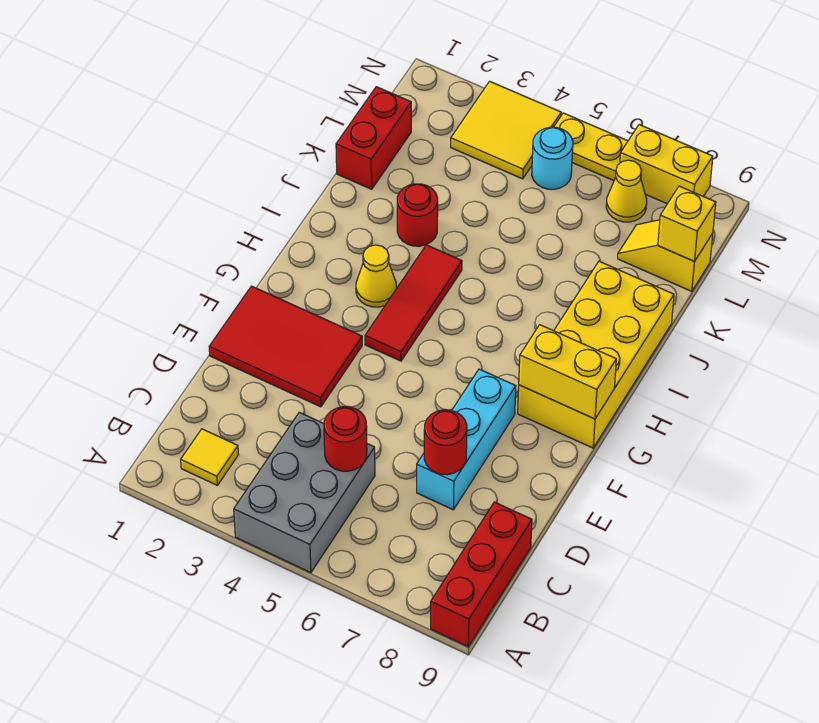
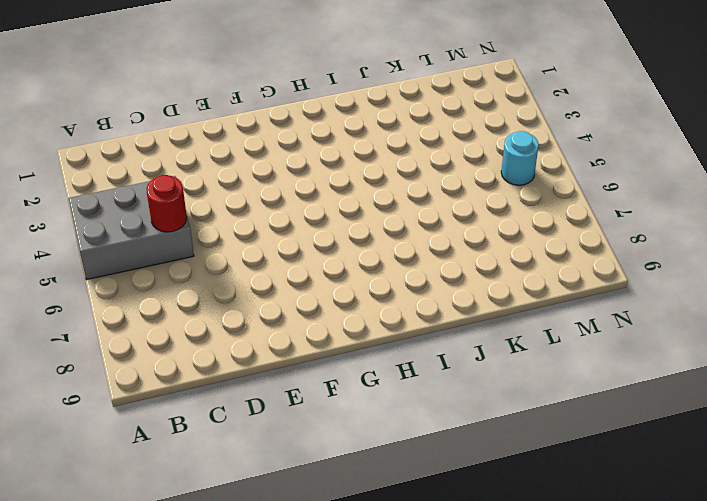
none -> red brick A9:C9 level 1
none -> yellow tile B2 level 1
none -> cyan brick D7:F7 level 1

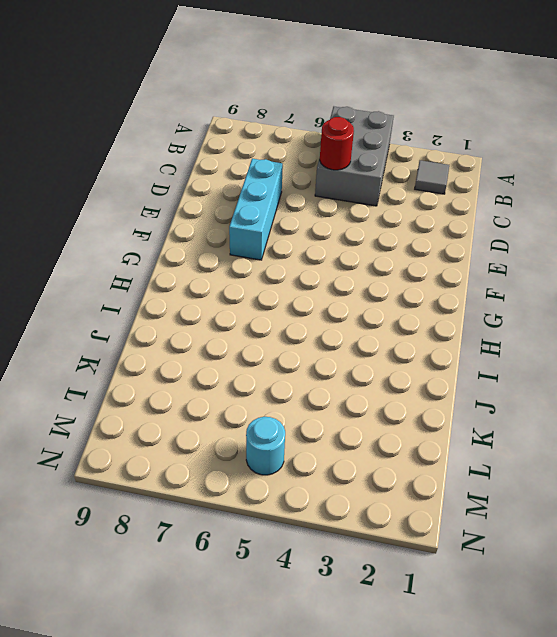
grey tile B2 level 1 -> yellow tile B2 level 1
none -> red brick A9:C9 level 1
none -> red tile E1:F3 level 1
none -> red tile G4:I4 level 1

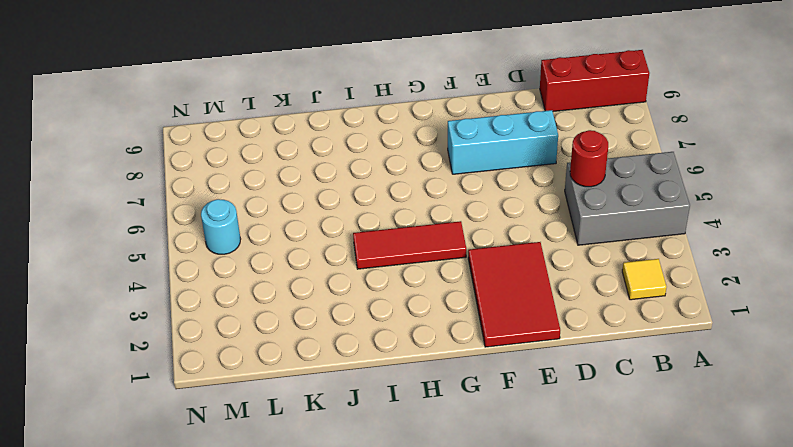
none -> yellow brick G8:J9 level 1
none -> yellow cone H3 level 1
none -> red round brick J3 level 1

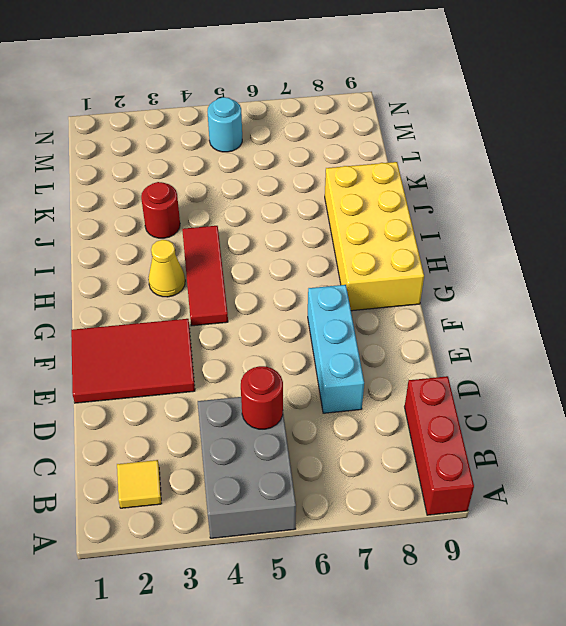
none -> red brick K1:L1 level 1
none -> yellow slope L8:L9 level 1 top 9
none -> yellow tile M3:N4 level 1

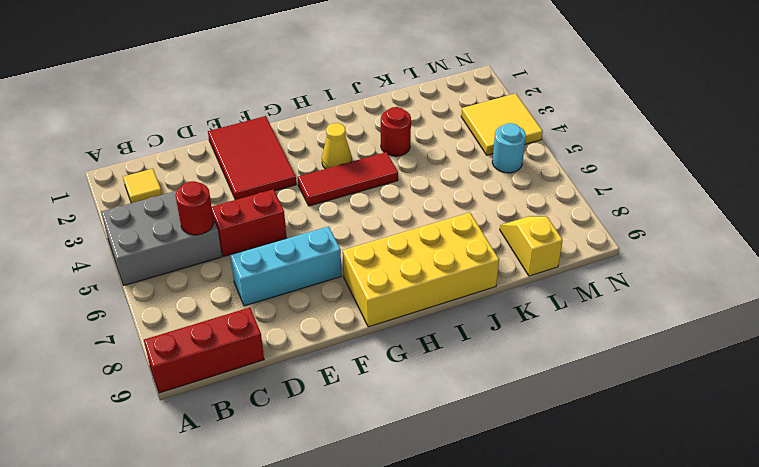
red brick D5:E5 level 1 -> red brick K1:L1 level 1
none -> yellow cone M7 level 1
none -> yellow plate N5:N6 level 1
none -> yellow brick N7:N8 level 1

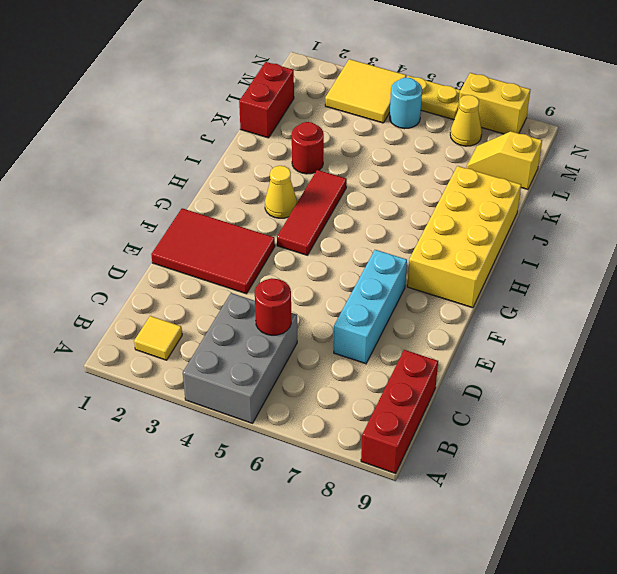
none -> red round brick D7 level 2
none -> yellow brick G8:G9 level 2
none -> yellow brick L9 level 2

